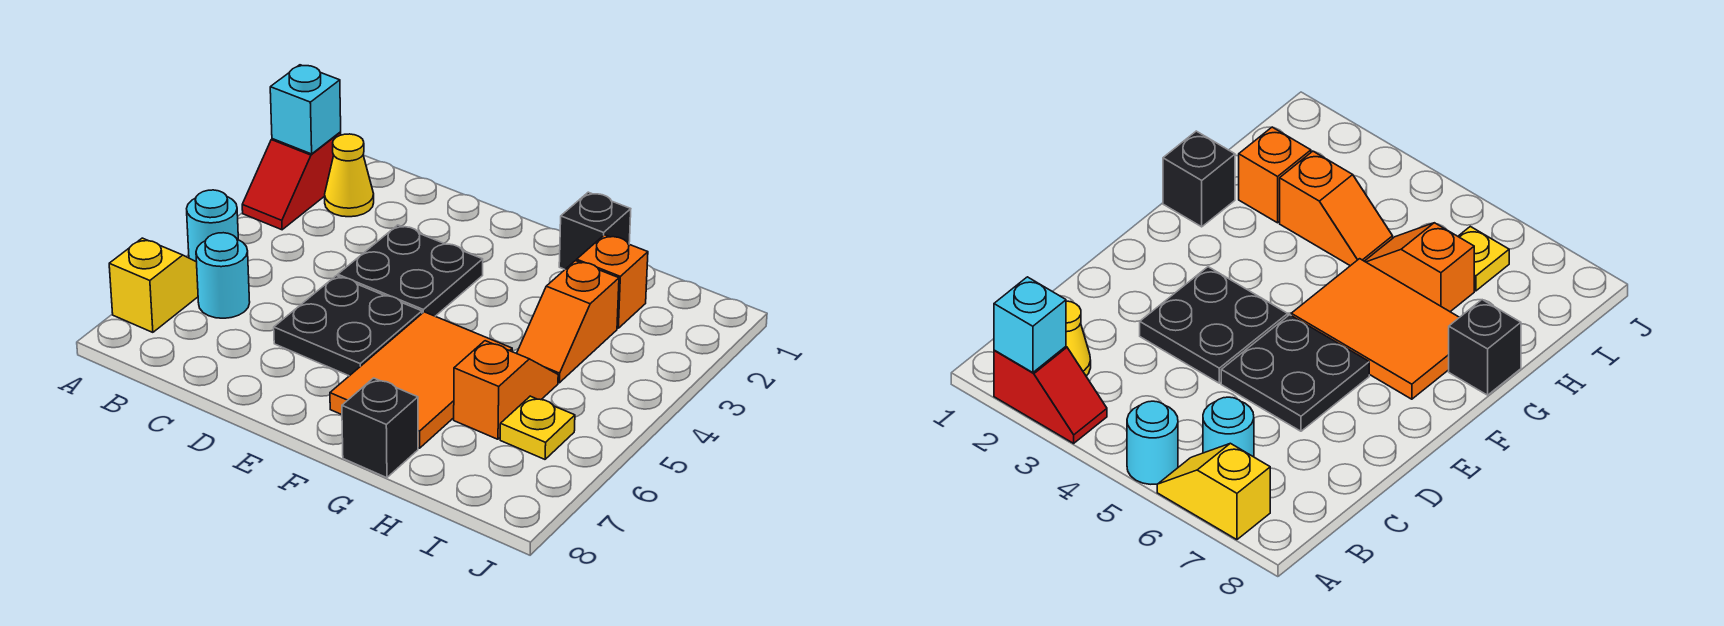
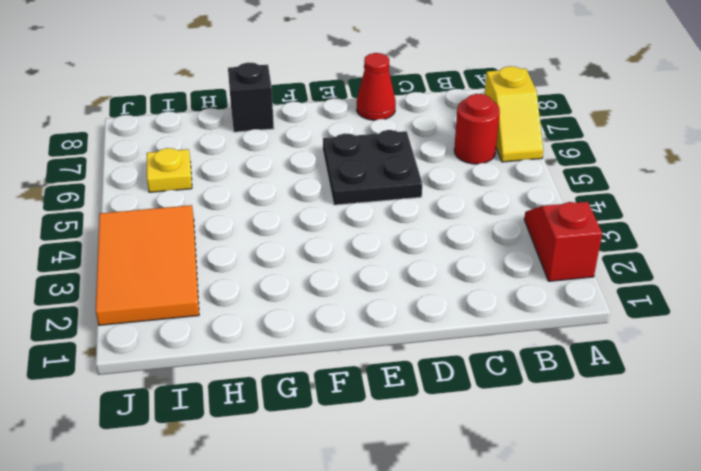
red round brick B6 level 1 -> cyan round brick B6 level 1
red cone D8 level 1 -> none
orange tile I2:J4 level 1 -> orange tile F5:G7 level 1
none -> cyan round brick A5 level 1
none -> yellow cone B2 level 1
none -> black plate D3:E4 level 1

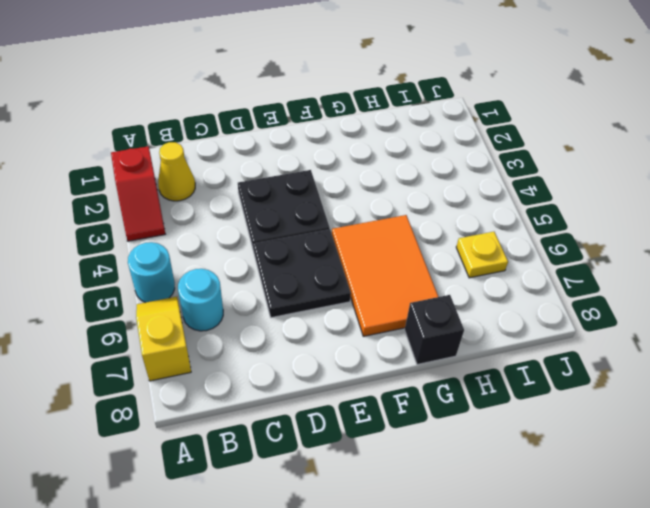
none -> black brick G1 level 1
none -> orange brick H2 level 1
none -> orange slope H3:H4 level 1 top 3

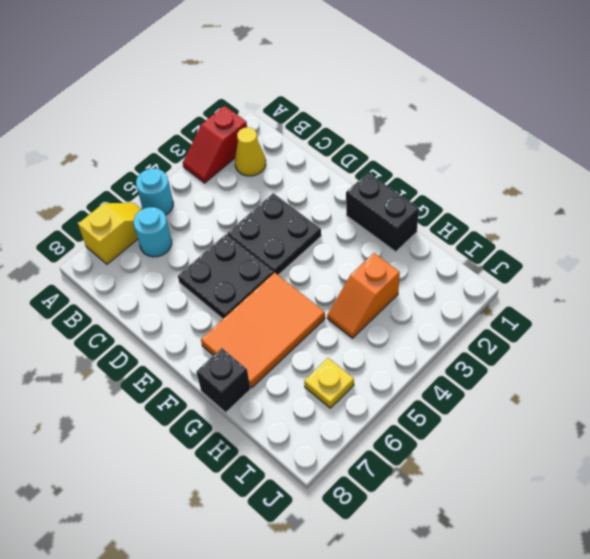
black brick F1:G1 level 1 -> black brick G1 level 1
none -> orange brick H2 level 1
none -> orange slope H5:H6 level 1 top 6
none -> cyan brick A2 level 2

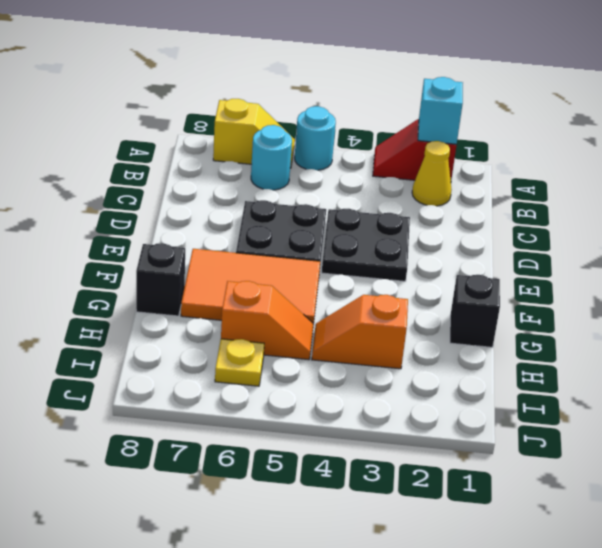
none -> orange brick H2 level 1

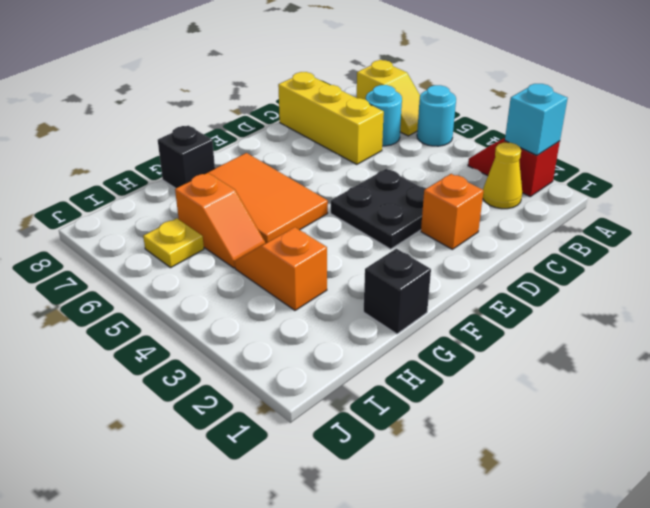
yellow brick C6:C8 level 1 -> none
orange brick D2 level 1 -> orange brick H2 level 1
none -> black plate D5:E6 level 1

